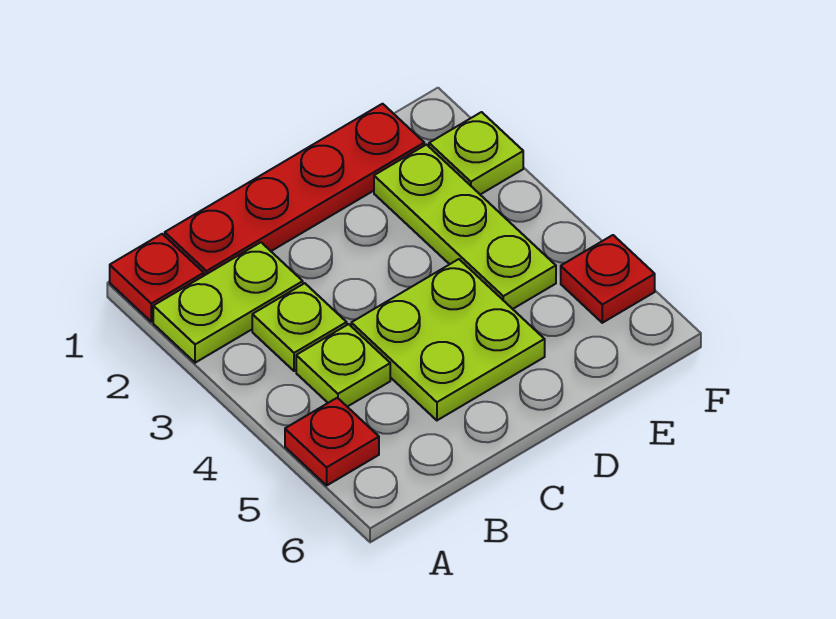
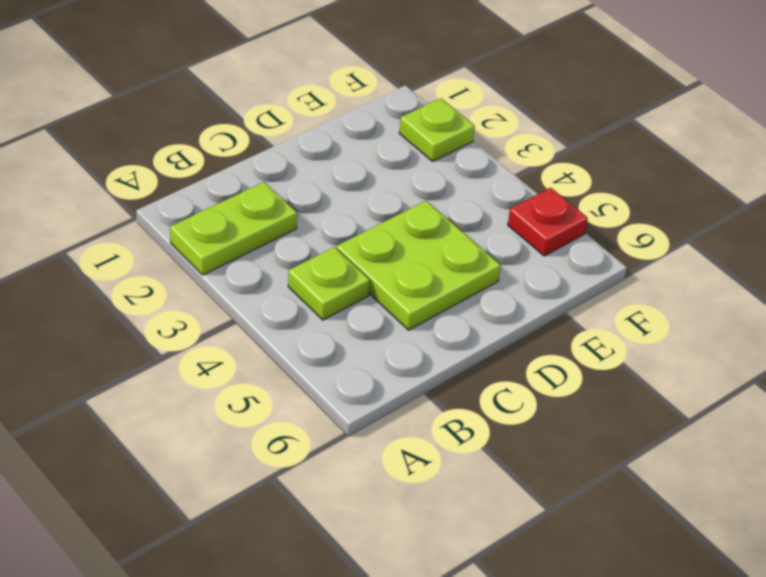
none -> red plate A1 level 1
none -> red plate A5 level 1

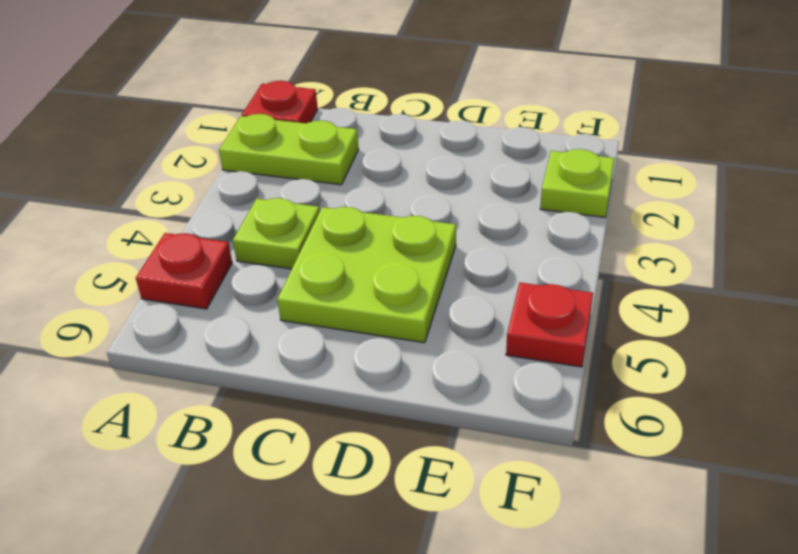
none -> red plate B1:E1 level 1
none -> lime plate B3 level 1

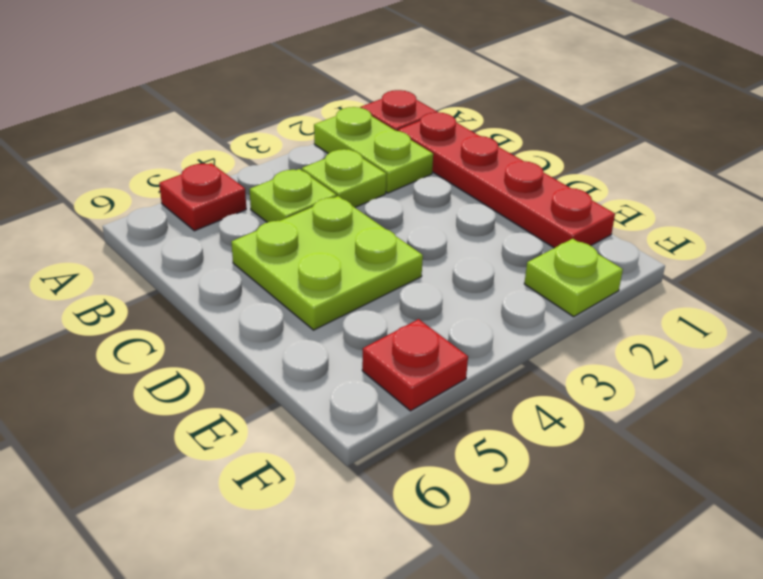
none -> lime plate E2:E4 level 1

